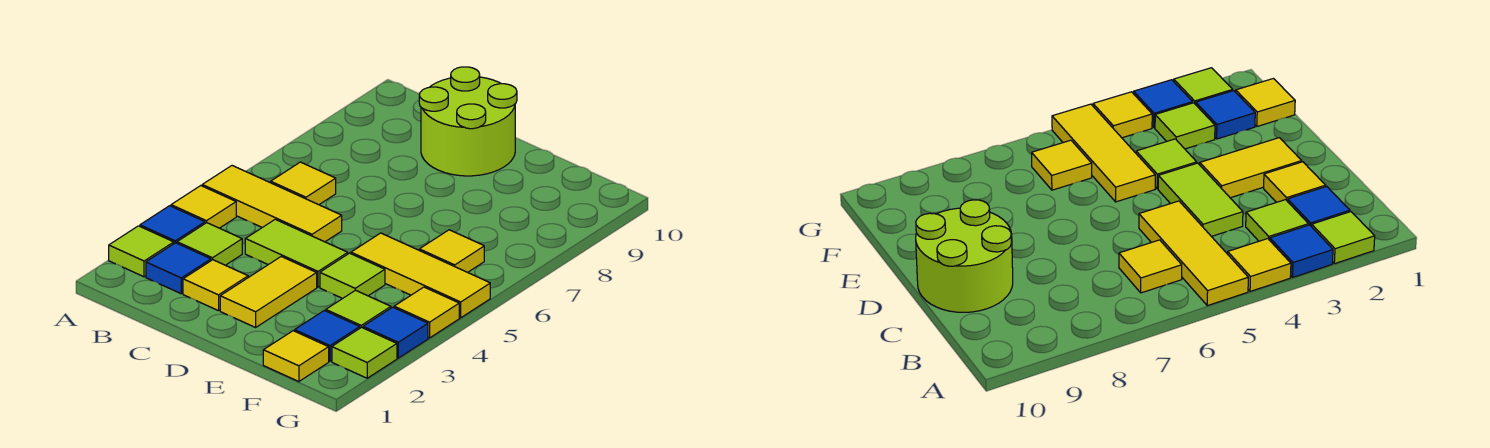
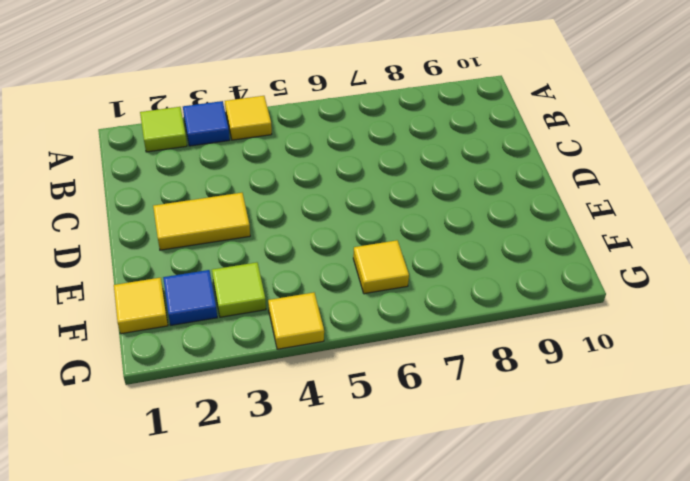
none -> yellow tile A5:C5 level 1
none -> blue tile B2 level 1
none -> lime tile B3 level 1

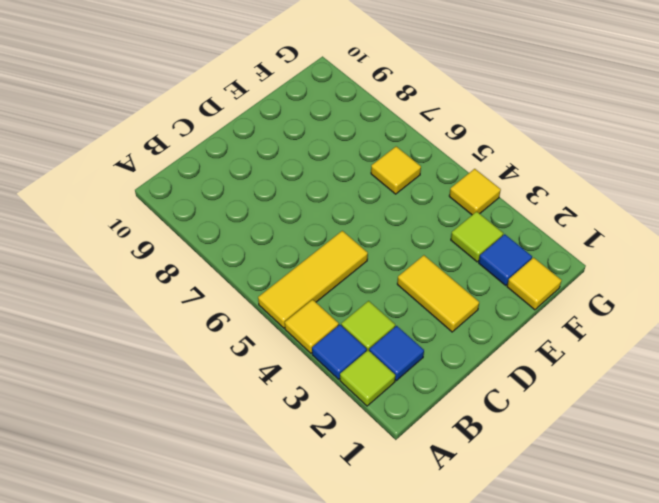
none -> yellow tile B6 level 1
none -> yellow tile C2 level 1
none -> lime tile C4:D4 level 1

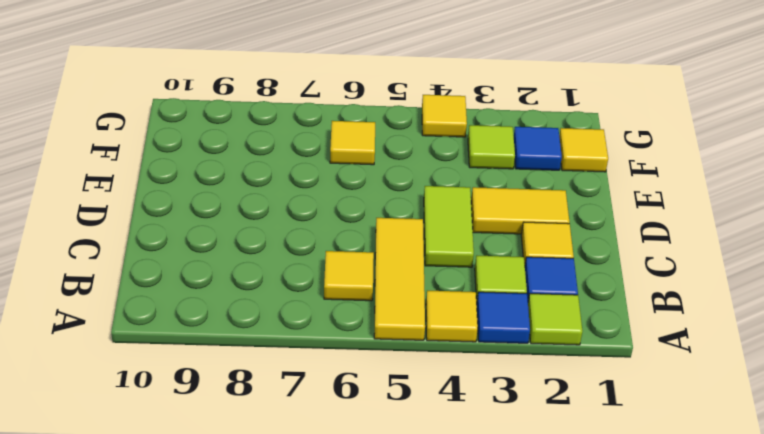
none -> lime round brick C9:D10 level 1
none -> lime tile E4 level 1
none -> yellow tile E5:G5 level 1

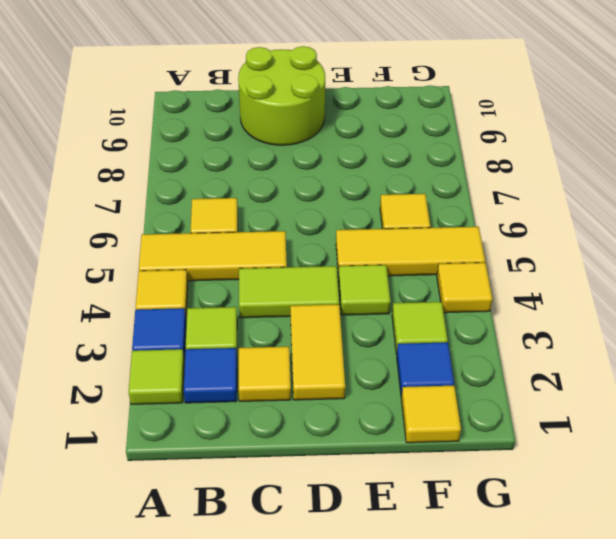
none -> lime tile G2 level 1
none -> blue tile G3 level 1

